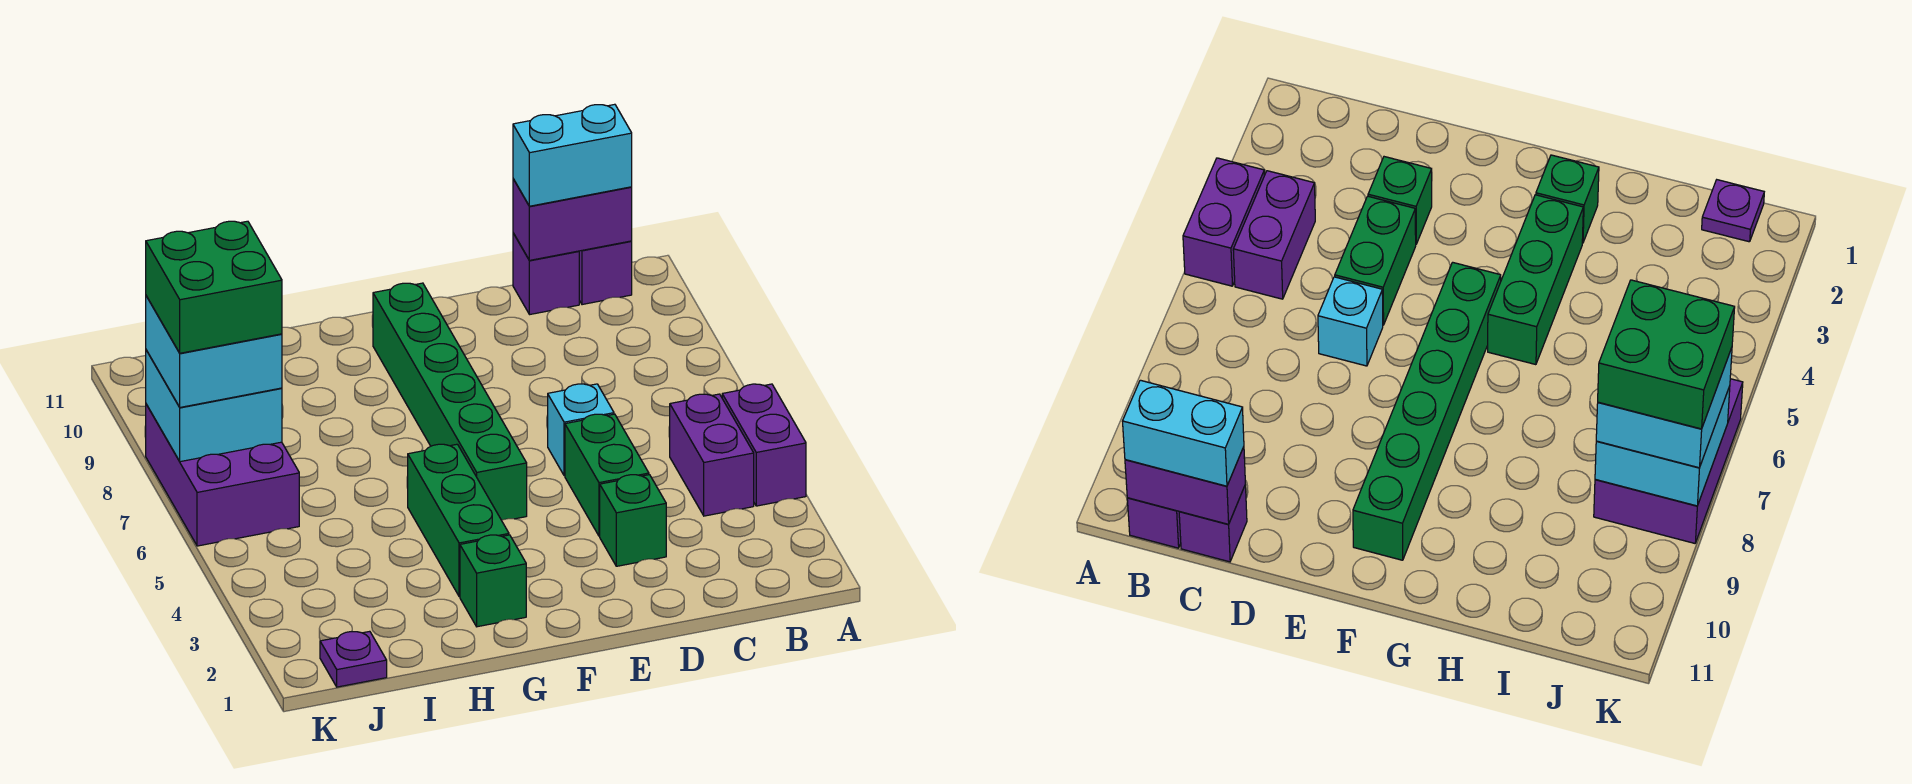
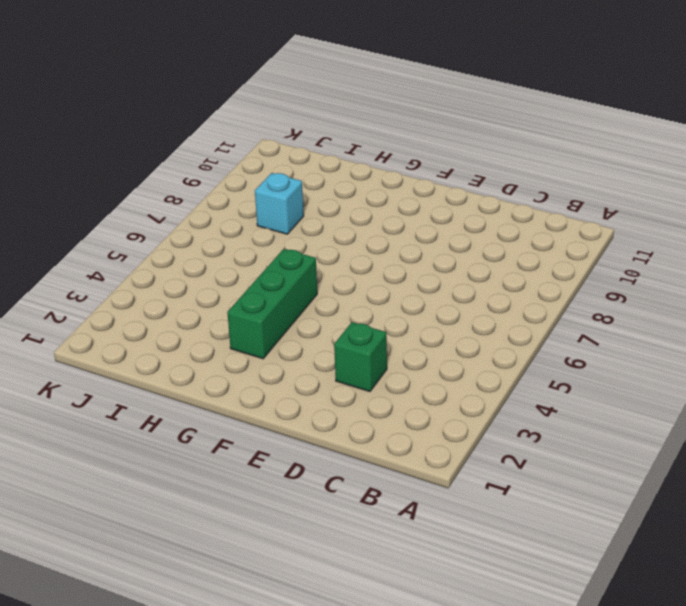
cyan brick I8 level 1 -> cyan brick D6 level 1
none -> purple brick A4:A5 level 1
none -> purple brick B4:B5 level 1
none -> purple brick B11 level 1

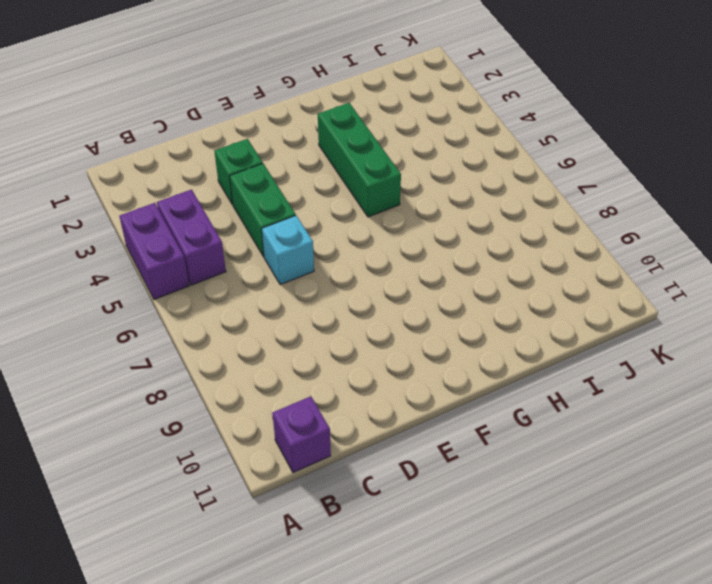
none -> purple brick C11 level 1
none -> green brick F5:F10 level 1
none -> green brick G2 level 1

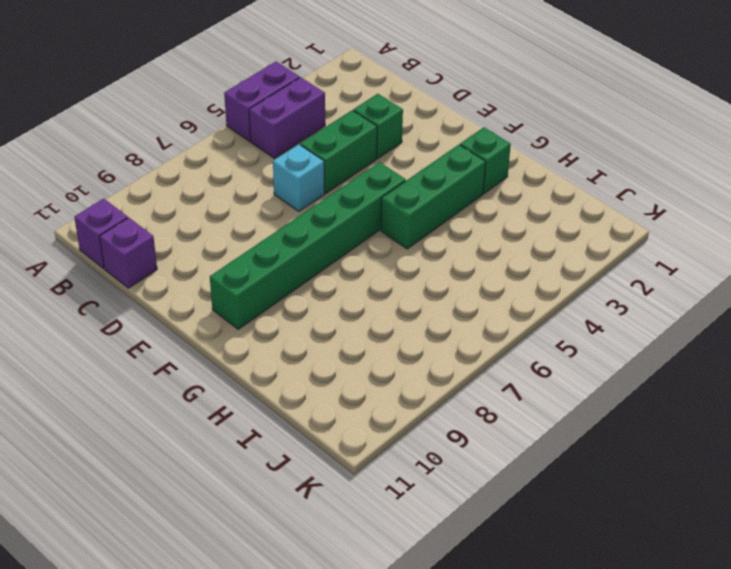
none -> purple plate J1 level 1
none -> purple brick J6:K8 level 1
none -> purple brick B11:C11 level 2

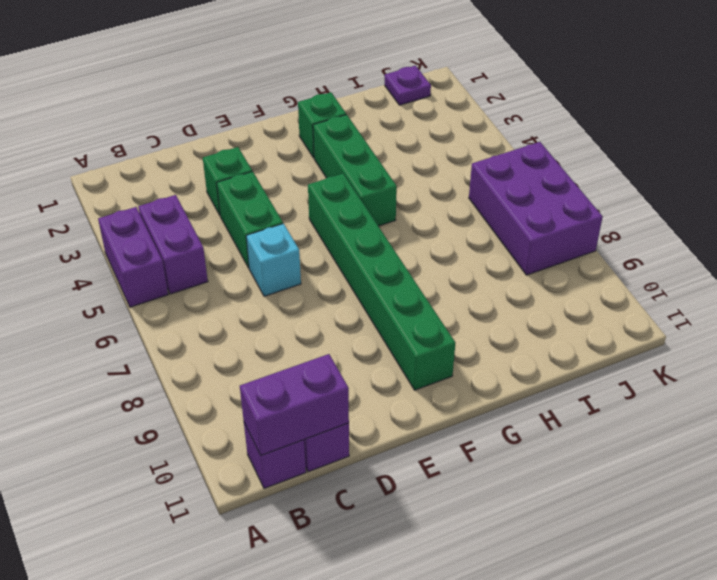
none -> cyan brick J7:K8 level 2
none -> cyan brick B11:C11 level 3
none -> cyan brick J7:K8 level 3

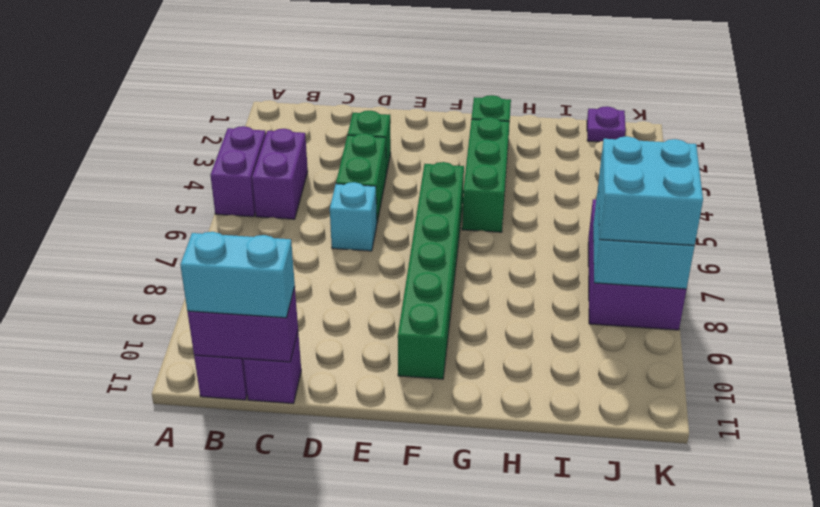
none -> green brick J7:K8 level 4

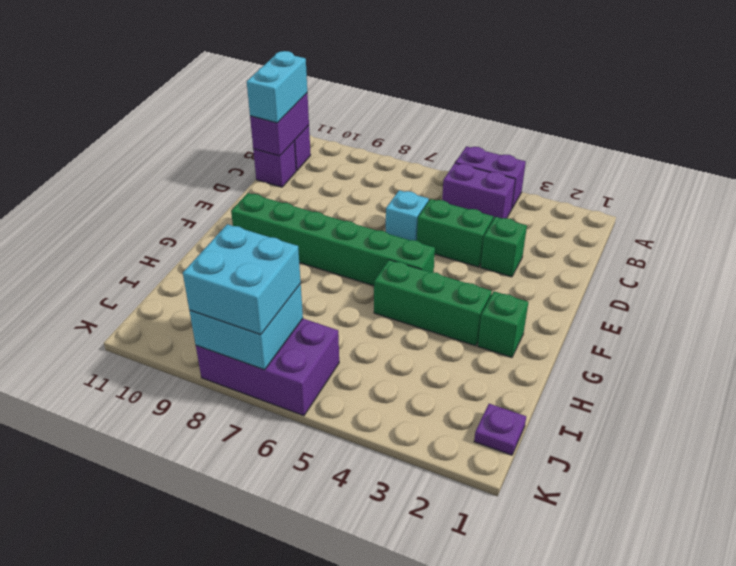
none -> green brick J7:K8 level 4

